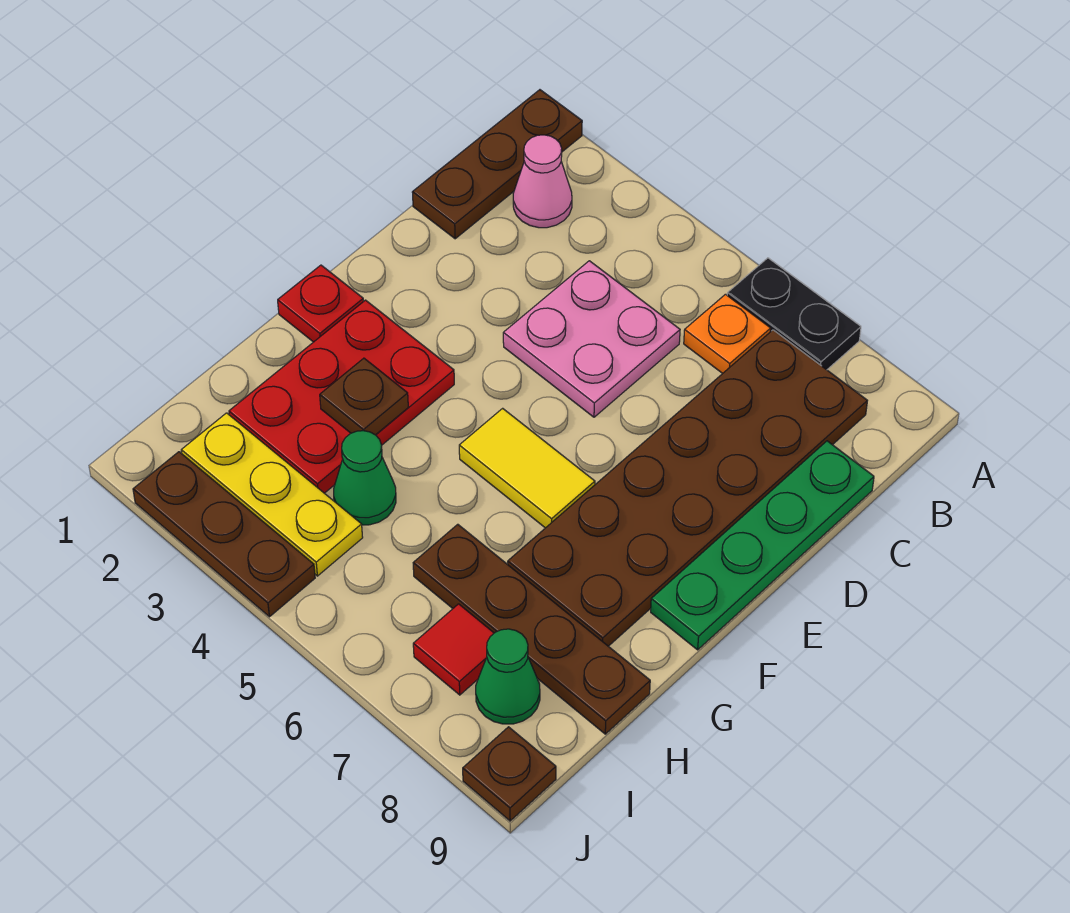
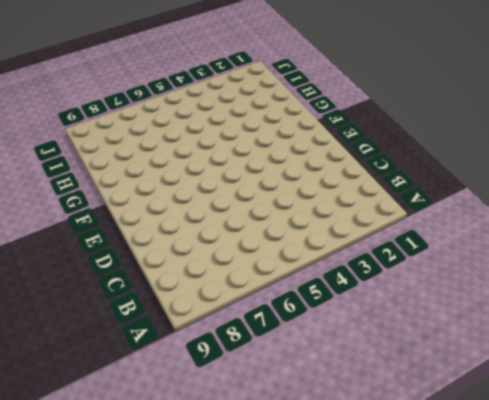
none -> brown plate A1:C1 level 1
none -> black plate A6:A7 level 1
none -> pink cone B2 level 1

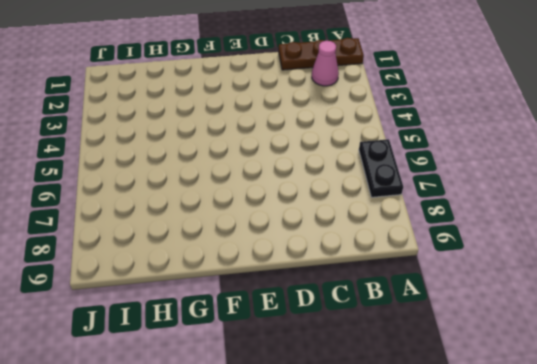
none -> orange plate B6 level 1
none -> brown plate B7:G8 level 1
none -> pink plate C4:D5 level 1

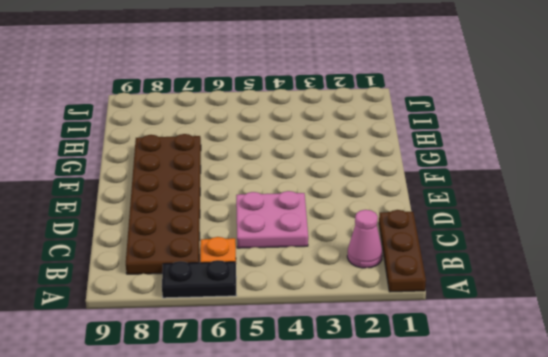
none -> green plate C9:F9 level 1
none -> red plate F1 level 1
none -> red plate F2:H3 level 1

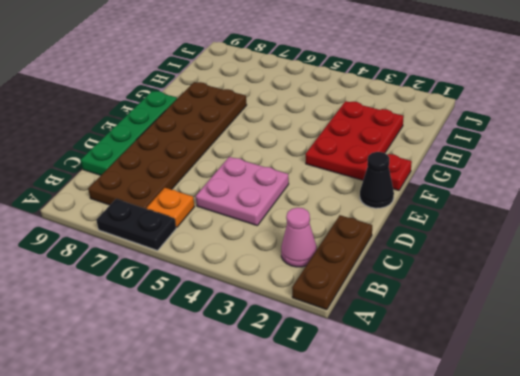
black cone E1 level 1 -> none
none -> yellow tile F5:F6 level 1
none -> green cone H4 level 1
none -> brown plate H6:H9 level 1

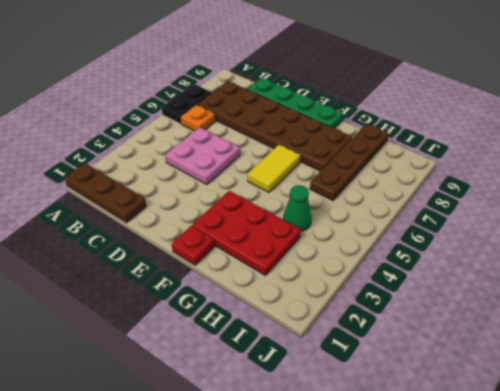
none -> pink cone B2 level 1
none -> yellow plate I2:I4 level 1
none -> red tile I7 level 1

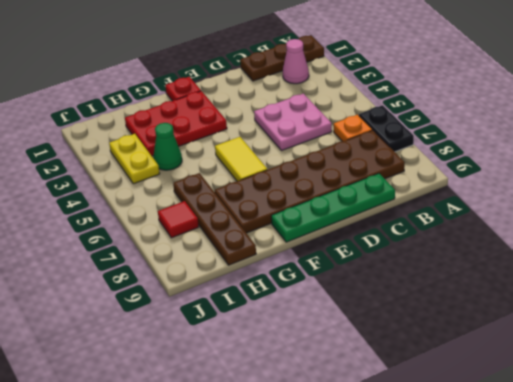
yellow plate I3:I4 level 1 -> yellow plate I2:I4 level 1
none -> green cone I8 level 1
none -> brown plate J2:J4 level 1
none -> brown plate J9 level 1

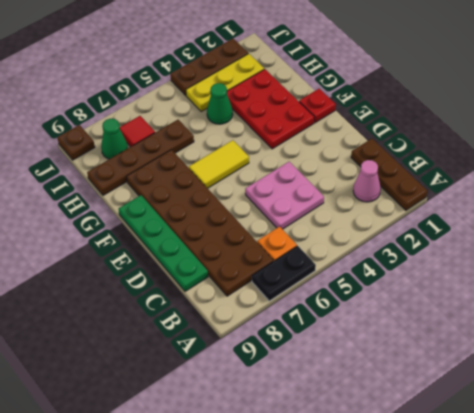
none -> brown plate G3 level 2

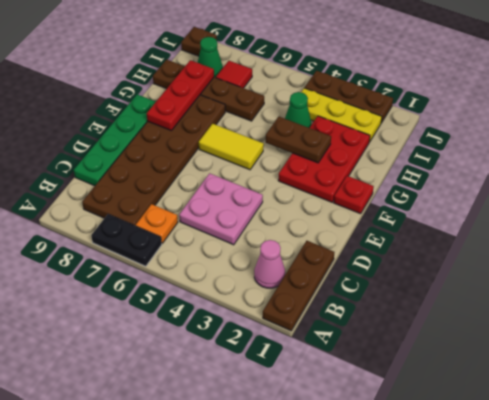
red plate F8:H8 level 2 -> none
brown plate G3:G4 level 2 -> brown plate G3 level 2

